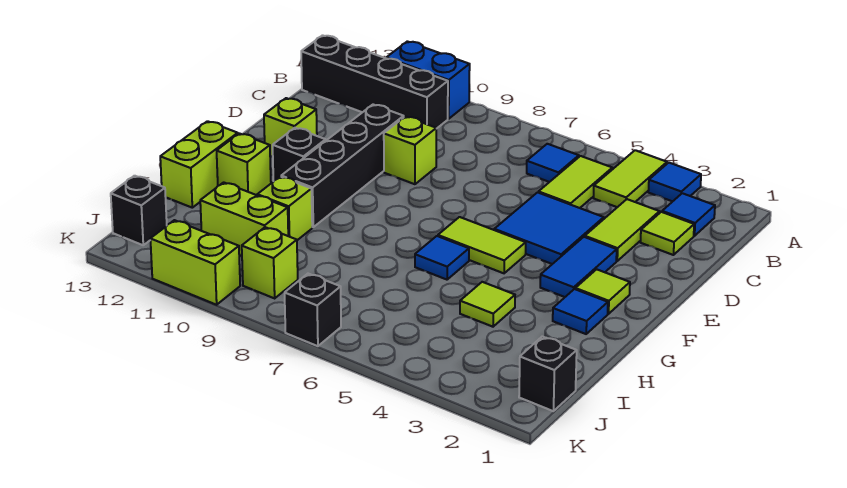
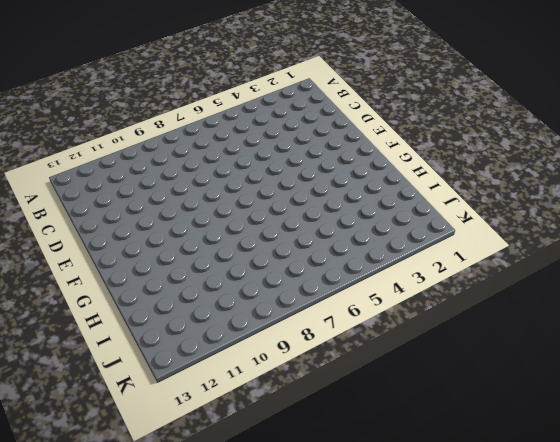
none -> blue tile A3 level 1
none -> lime tile A4:B4 level 1
none -> blue brick A10:A11 level 1

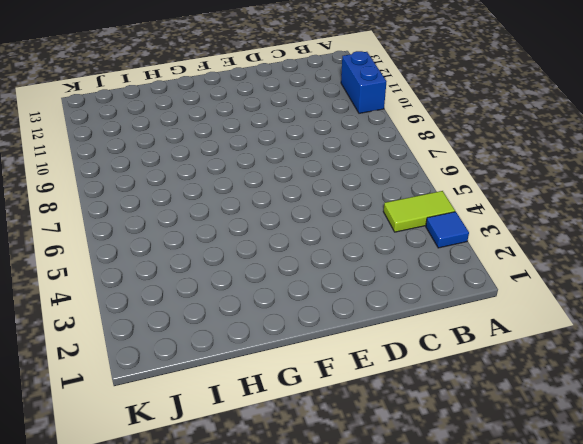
none -> blue tile B2 level 1
none -> lime tile B5:C5 level 1
none -> blue tile B6 level 1

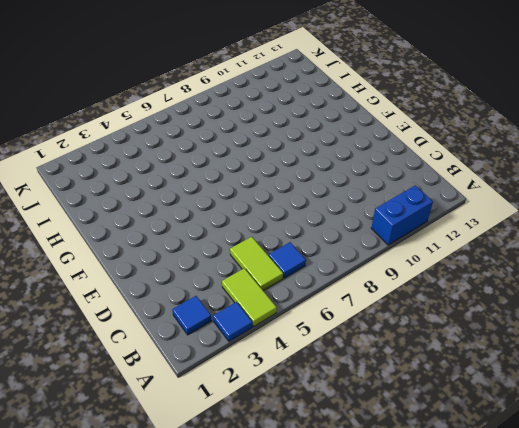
none -> black brick B10:B13 level 1
none -> lime tile C2 level 1
none -> lime tile C3:D3 level 1

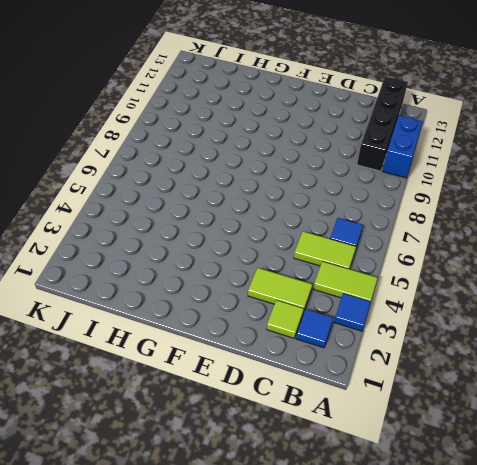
none -> blue tile D4:E5 level 1
none -> lime brick D9 level 1
none -> black brick D10:G10 level 1

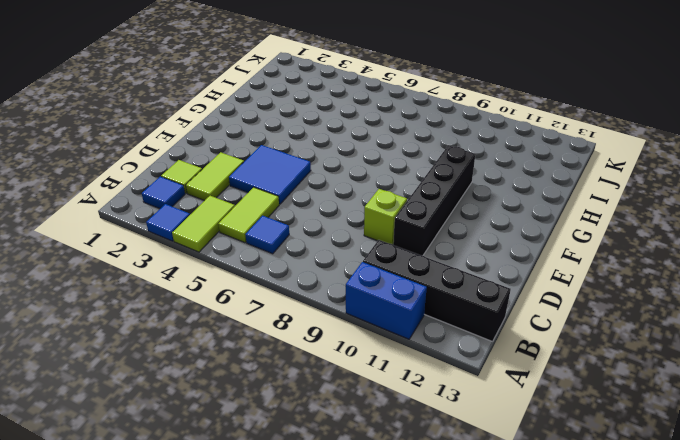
none -> blue tile E3:F3 level 1
none -> lime brick E12 level 1
none -> lime tile F2 level 1

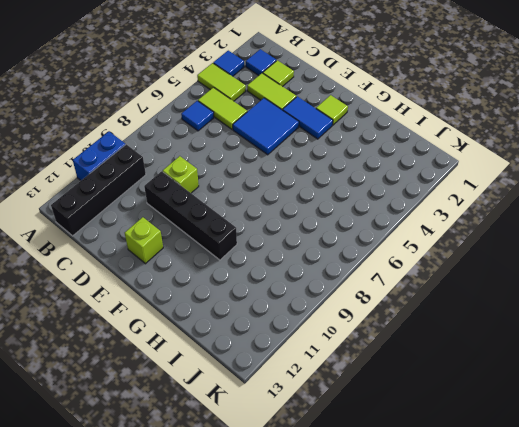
none -> lime tile F5:F6 level 1
none -> black brick F11 level 1
none -> blue tile G2 level 1

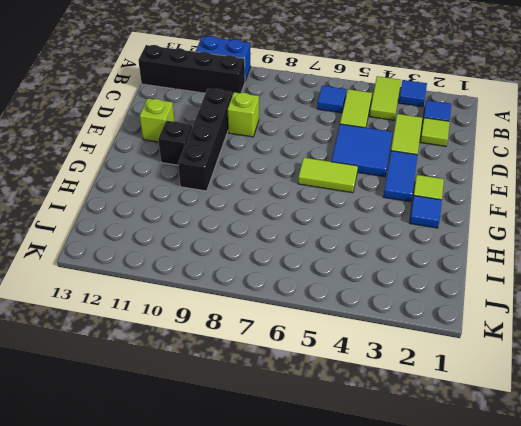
none -> blue tile G6 level 1
none -> lime brick G12 level 1
none -> lime brick G13:H13 level 1

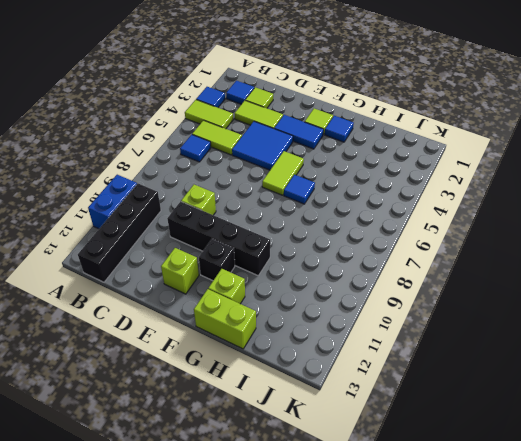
none -> lime tile H4 level 1
none -> lime brick H10 level 1
none -> lime brick I10:I11 level 1

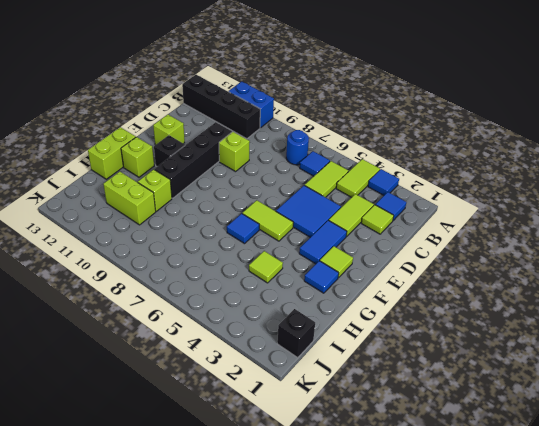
blue round brick B7 level 1 -> none
none -> lime brick J9 level 1
none -> black brick J13 level 1
none -> black brick K7 level 1

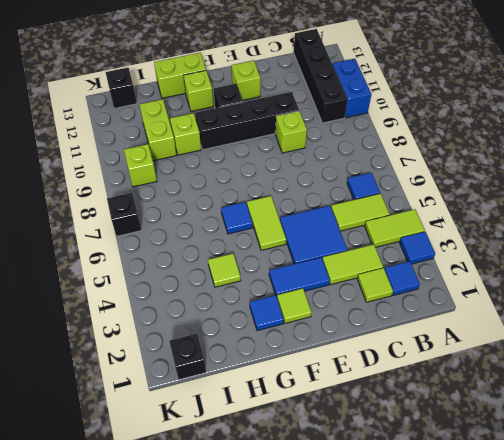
none -> lime brick K10:K11 level 1

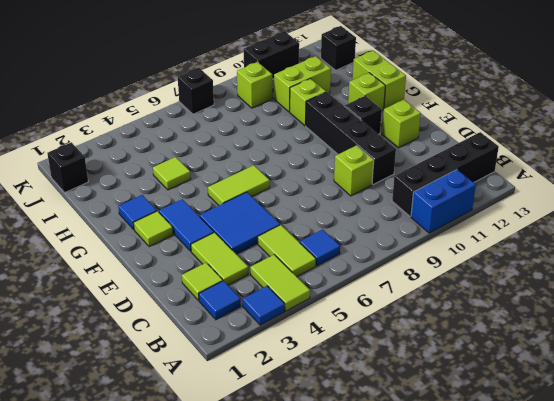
black brick K10:K11 level 1 -> lime brick K10:K11 level 1
none -> blue tile G6 level 1

